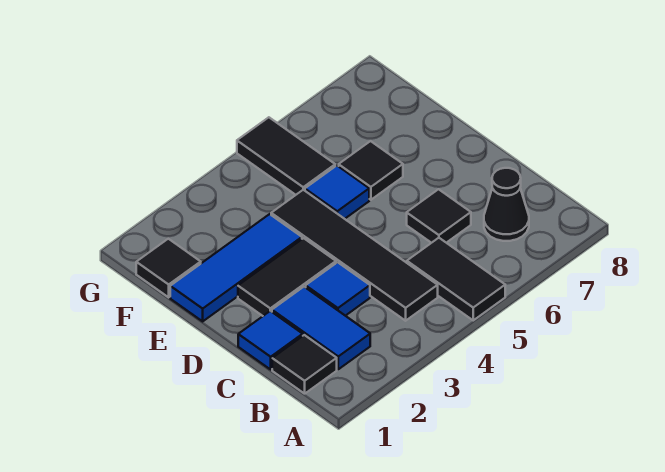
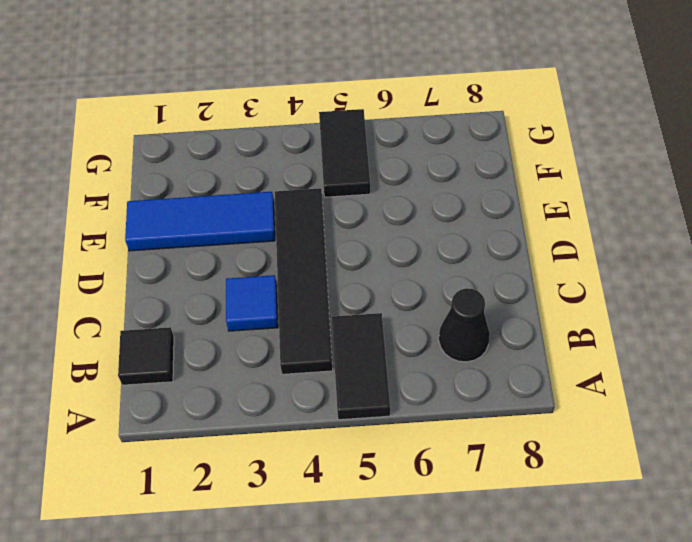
none -> blue tile B2:C2 level 1
none -> blue tile C1 level 1
none -> black tile C6 level 1

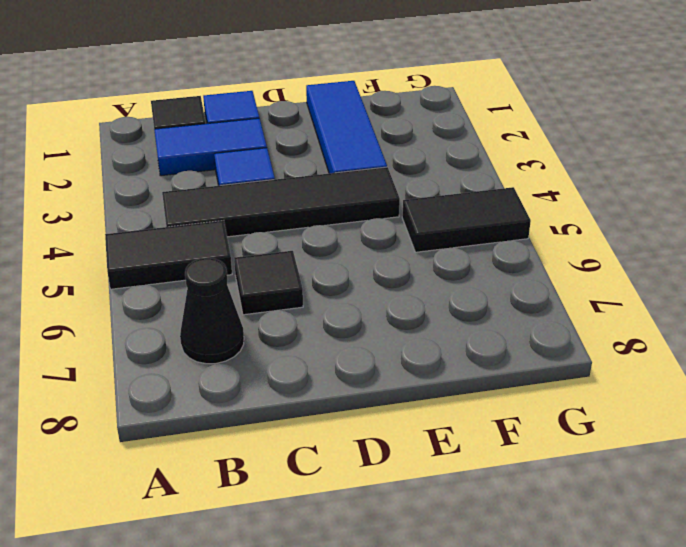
none -> black tile D2:D3 level 1
none -> blue tile E5 level 1
none -> black tile E6 level 1

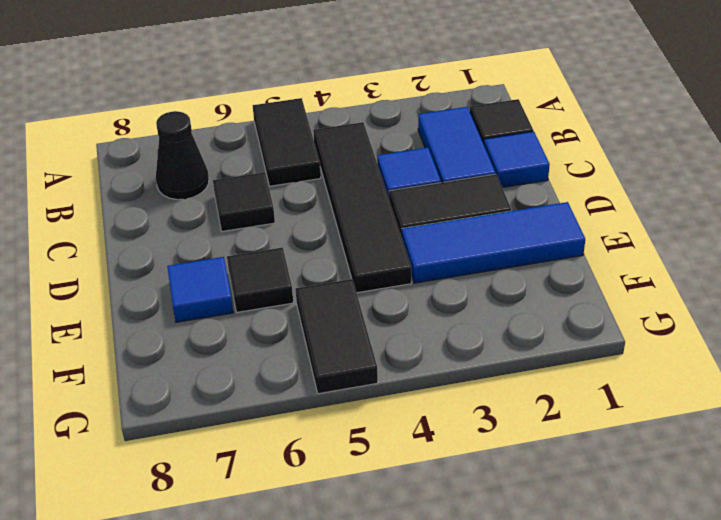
blue tile E7 level 1 -> blue tile E5 level 1
none -> black tile F1 level 1

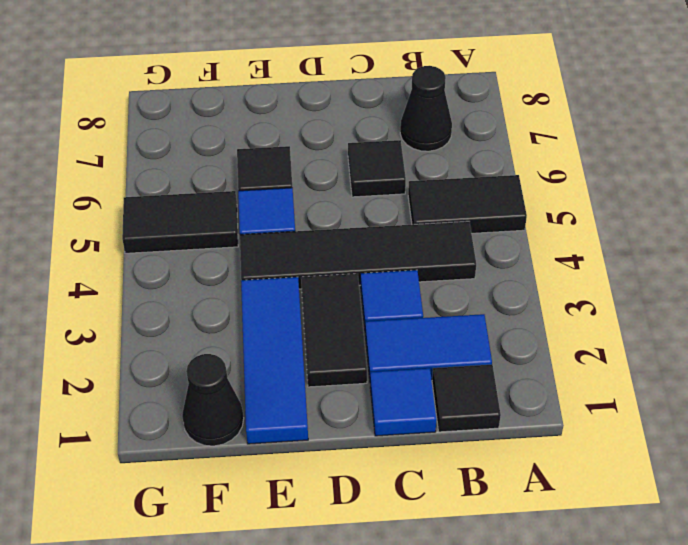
black cone F1 level 1 -> black tile F1 level 1

